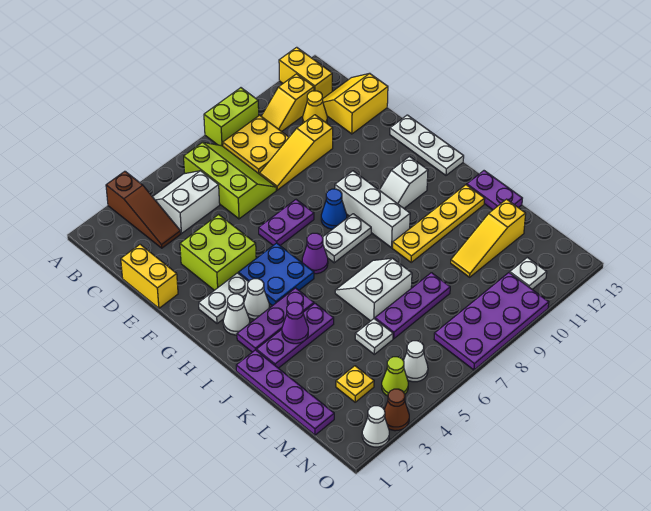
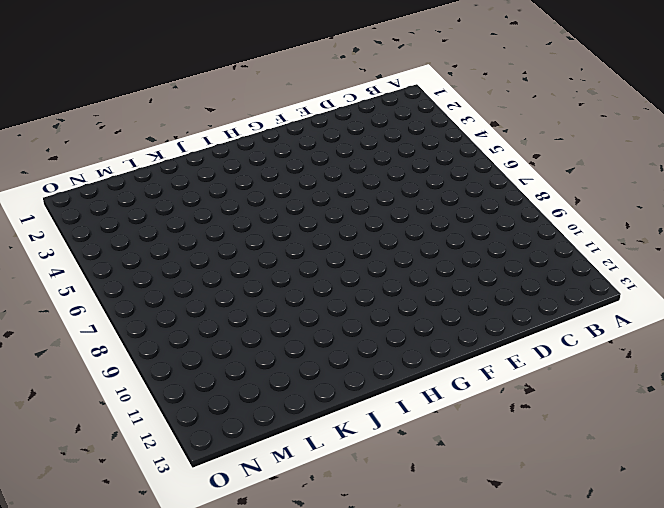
none -> brown slope A3:C3 level 1 top A
none -> lime brick A8:A9 level 1
none -> yellow brick A12:B12 level 1
none -> white slope B4:C5 level 1 top C

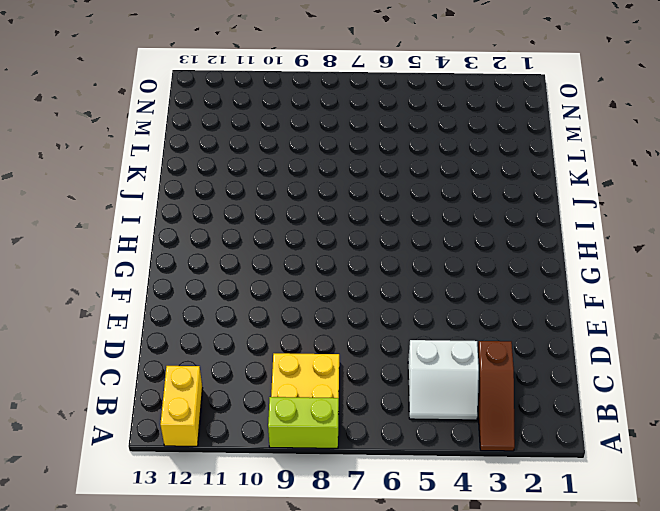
brown slope A3:C3 level 1 top C -> brown slope A3:C3 level 1 top A
none -> lime slope B6:D7 level 1 top 6
none -> yellow slope B10:B11 level 1 top 11
none -> yellow cone C11 level 1
none -> yellow slope C12:D13 level 1 top D

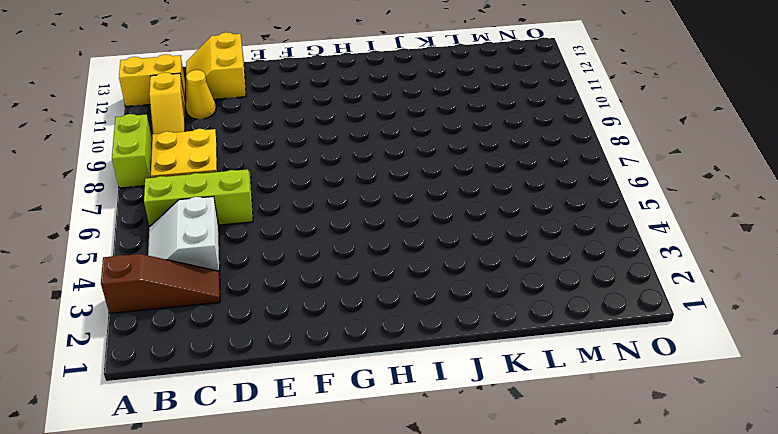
none -> yellow brick D1:E1 level 1
none -> yellow slope D8:D10 level 1 top 10
none -> lime brick E3:F4 level 1
none -> purple plate F6:F7 level 1

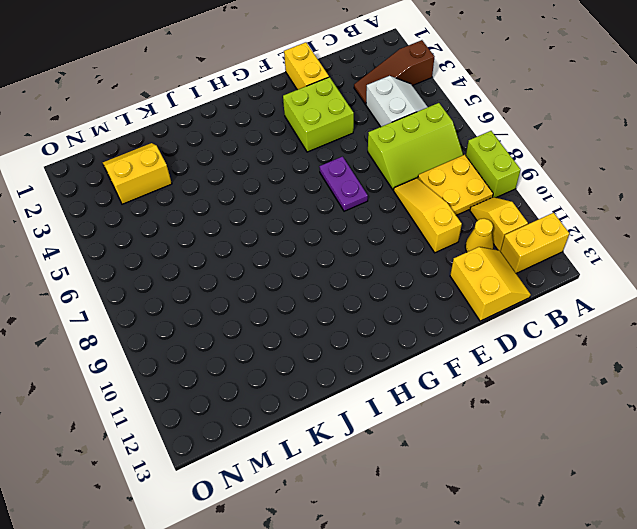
yellow brick E1:E2 level 1 -> yellow brick D1:E1 level 1
yellow slope L2:M3 level 1 top 3 -> yellow plate M3 level 1
none -> white plate F13:H13 level 1
none -> white plate G2:G3 level 1
none -> blue plate G4:H5 level 1
none -> blue cone G8 level 1

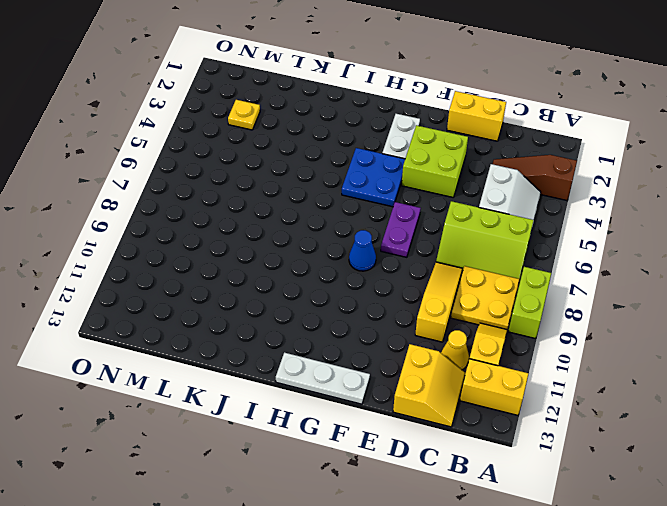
none -> white brick G9:I9 level 1
none -> white cone H2 level 1
none -> white cone H3 level 1
none -> purple cone H6 level 1

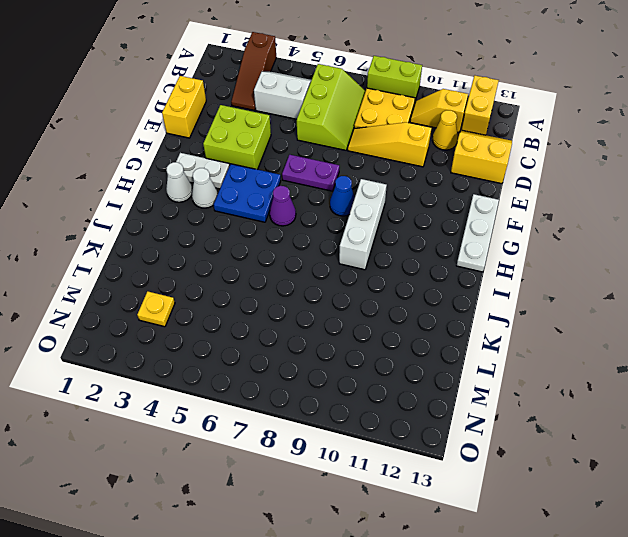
none -> white plate H7:H8 level 1
none -> white slope H10:H11 level 1 top 11
none -> purple plate I2:I4 level 1
none -> purple plate J1:M1 level 1

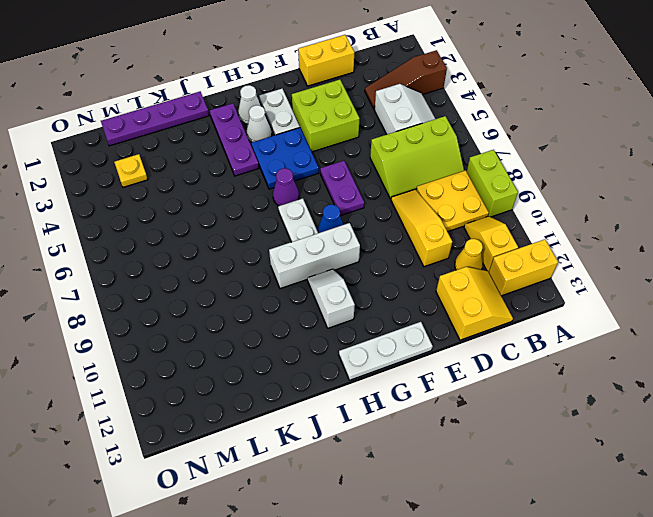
none -> purple plate J2:J4 level 1
none -> white slope J6:K7 level 1 top K
none -> yellow plate J9:J12 level 1
none -> purple plate J13:K13 level 1

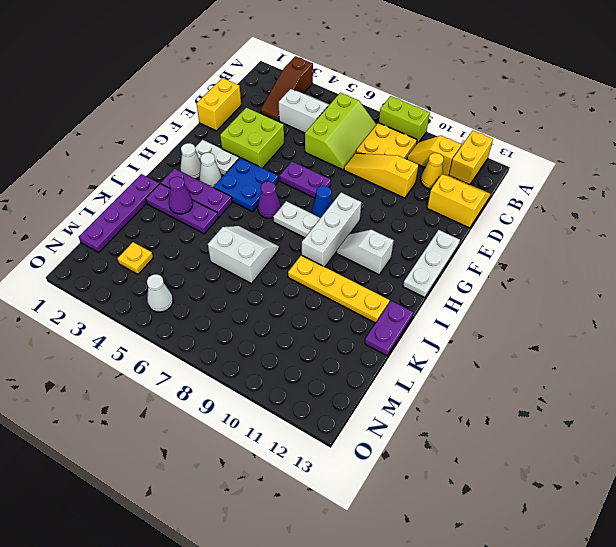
none -> white plate L5 level 1
none -> purple plate L6:L8 level 1
none -> yellow slope L10:L12 level 1 top 12
none -> lime cone N4 level 1

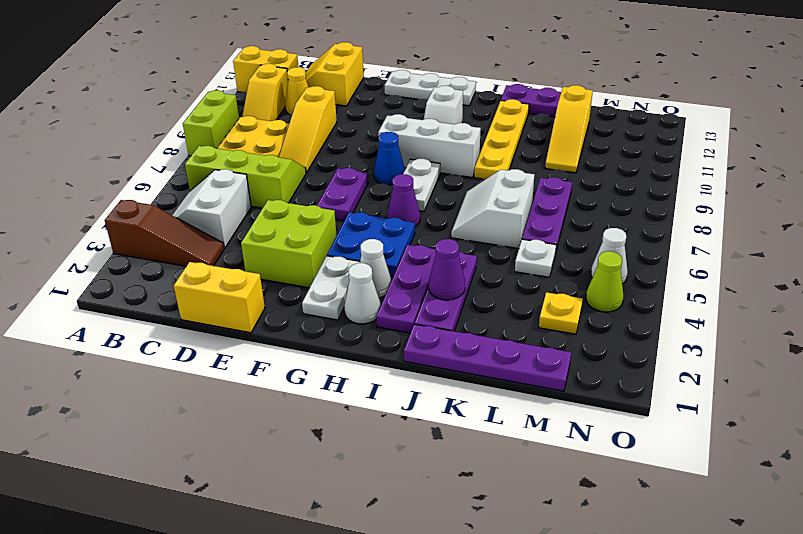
none -> purple plate N7:O10 level 1
none -> white plate N11 level 1
none -> white cone O2 level 1
none -> brown cone O3 level 1

